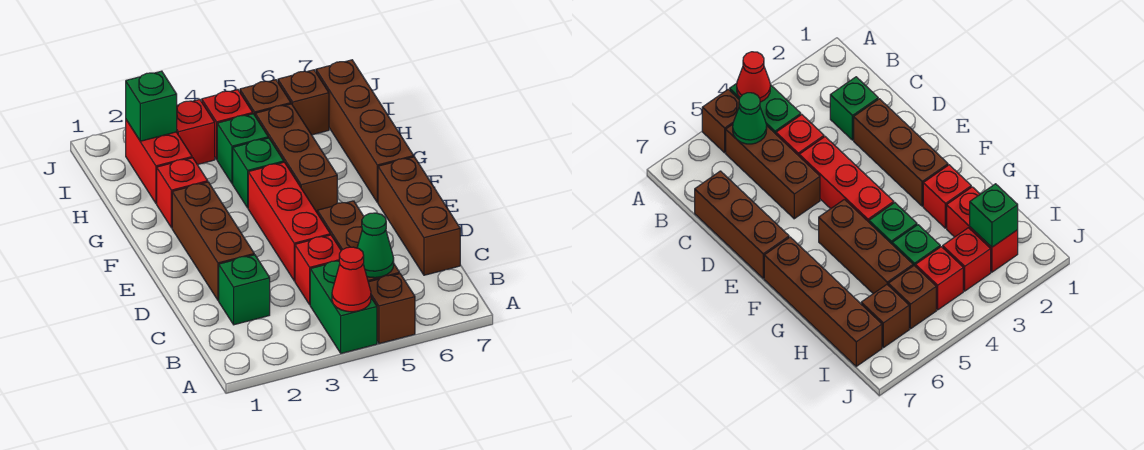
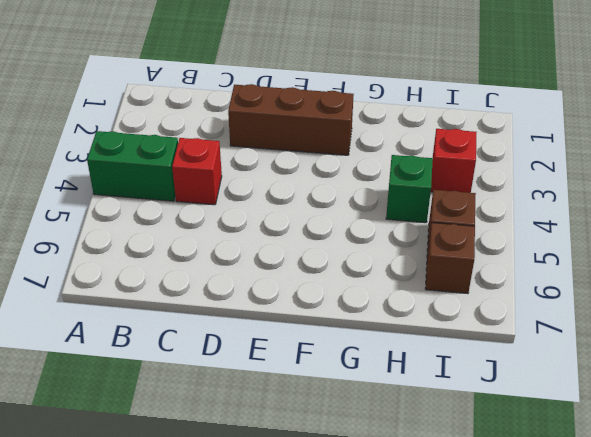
none -> brown brick A5 level 1
none -> brown brick B5:D5 level 1
none -> green brick C2 level 1

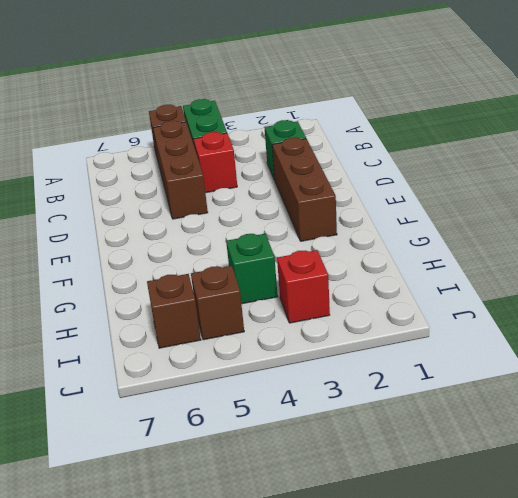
none -> brown brick C7:E7 level 1
none -> red brick D4:F4 level 1
none -> brown brick F5:H5 level 1

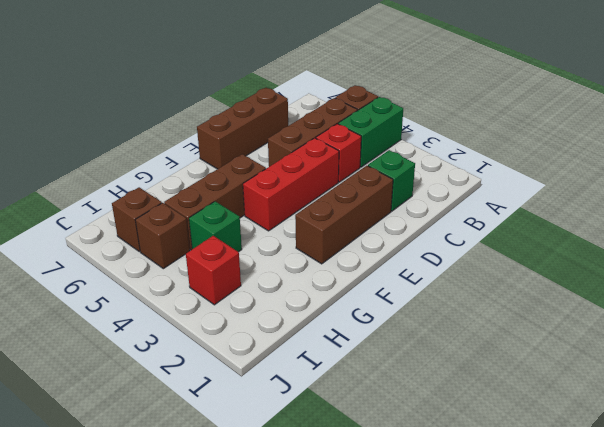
none -> brown brick F7:I7 level 1
none -> red brick G2 level 1
none -> green brick G4 level 1

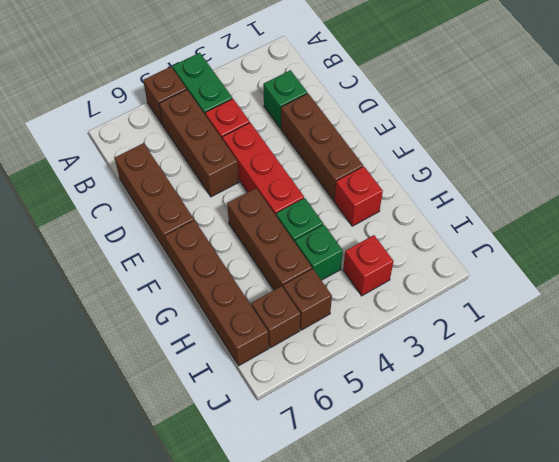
none -> red brick H2:I2 level 1
none -> red brick I4 level 1
none -> red cone A4 level 2

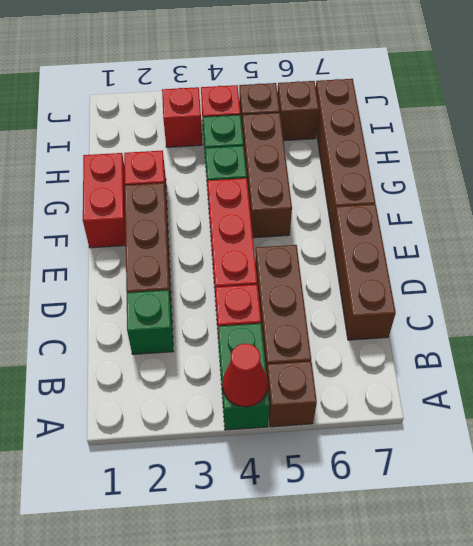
red brick F1:G1 level 1 -> red brick H2:I2 level 1
none -> green cone B5 level 2
none -> green brick I2 level 2

